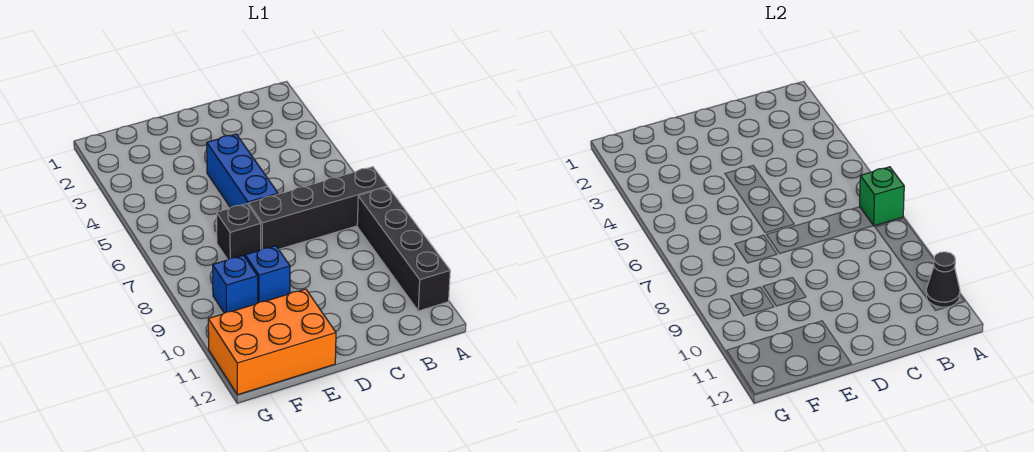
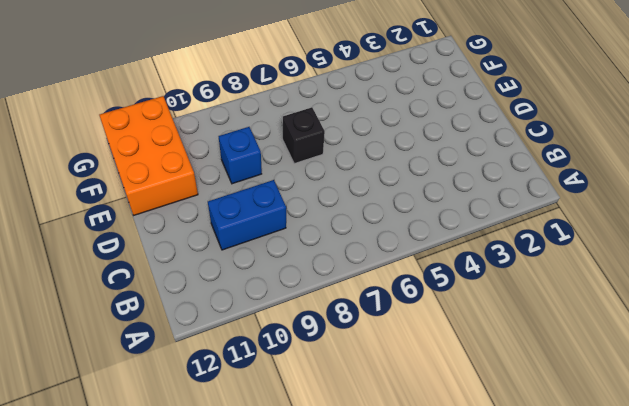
blue brick C9:C10 level 1 -> none
none -> black brick A7:D7 level 1
none -> black brick A8:A11 level 1

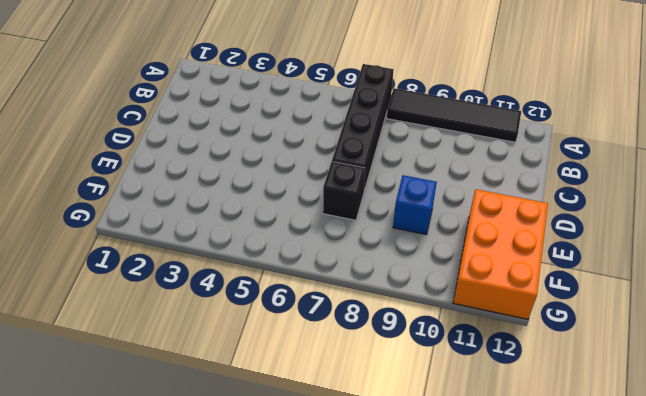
black tile A8:A11 level 1 -> black brick A8:A11 level 1
none -> blue brick D4:D6 level 1
none -> blue brick F9 level 1

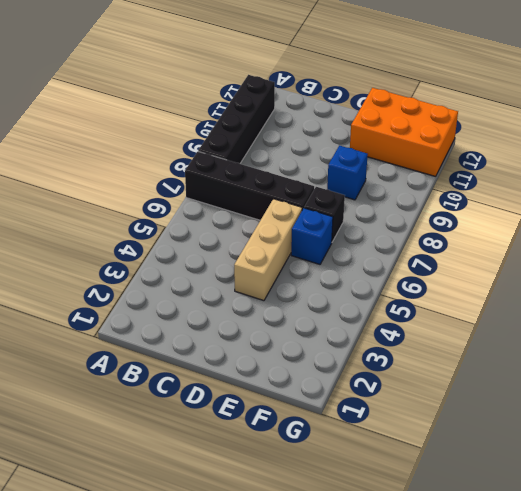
tan brick D4:D6 level 1 -> blue brick D4:D6 level 1
blue brick E6 level 1 -> blue brick F9 level 1
none -> green brick A7 level 2
none -> black cone A11 level 2

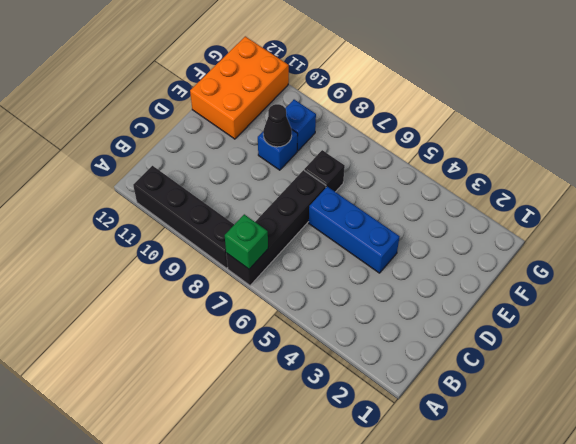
black cone E9 level 2 -> black cone A11 level 2

